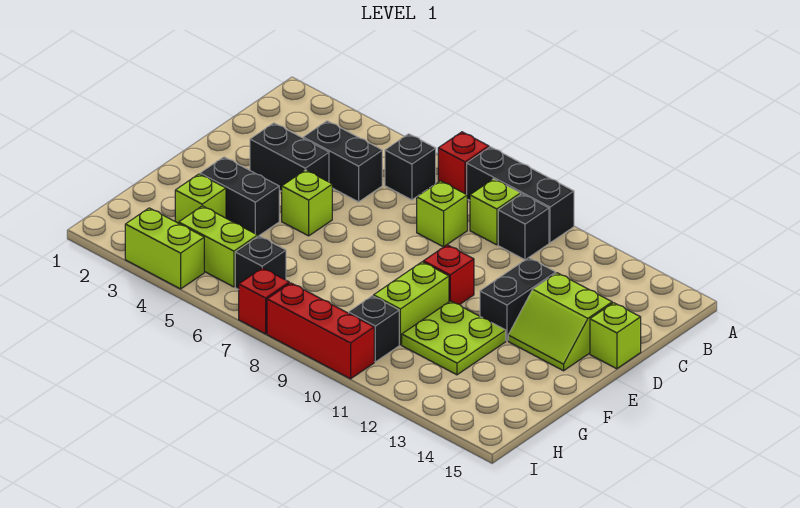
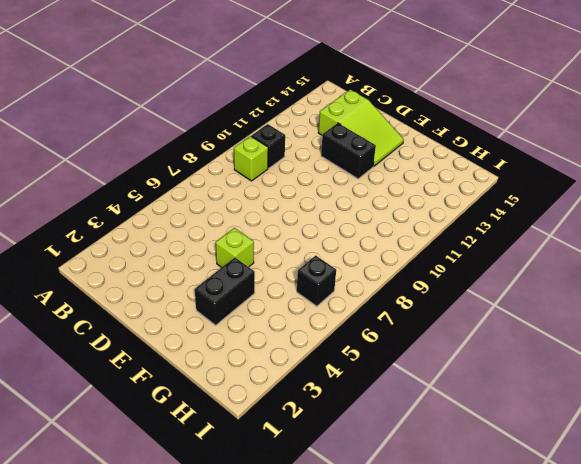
lime slope C13:E14 level 1 top C -> lime slope D13:E14 level 1 top D
none -> red brick A7 level 1
none -> black brick A8:A10 level 1
none -> black brick B6 level 1

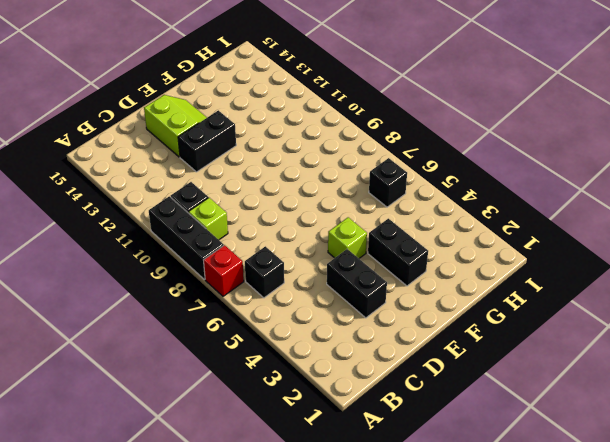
none -> black brick C4:C5 level 1
none -> lime brick C8 level 1
none -> lime brick D15 level 1

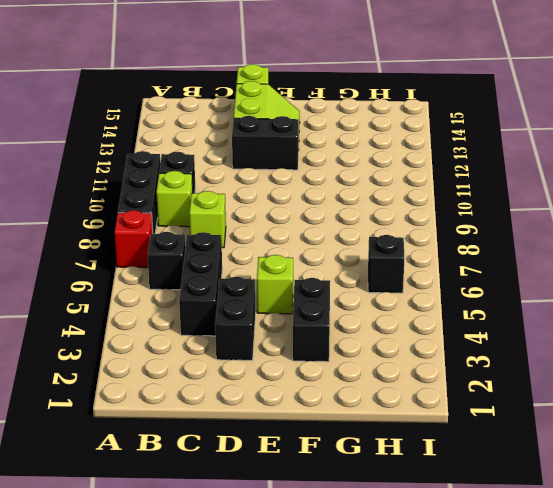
black brick C4:C6 level 1 -> black brick C4:C5 level 1
none -> red brick E10 level 1
none -> lime brick F10:G10 level 1
none -> lime plate F11:G12 level 1

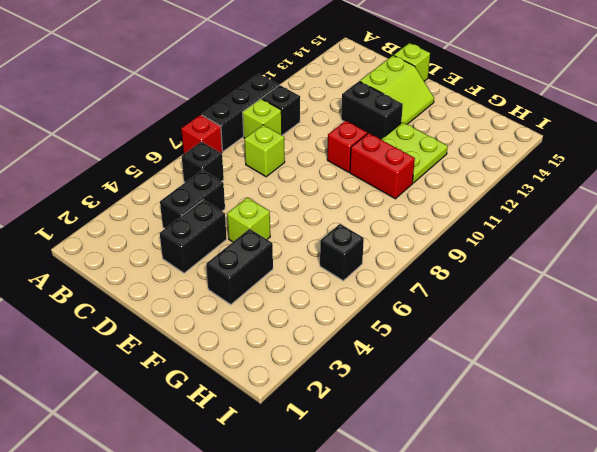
red brick F10:G10 level 1 -> lime brick F10:G10 level 1
none -> lime brick G3 level 1
none -> lime brick H4:H5 level 1
none -> black brick H10 level 1

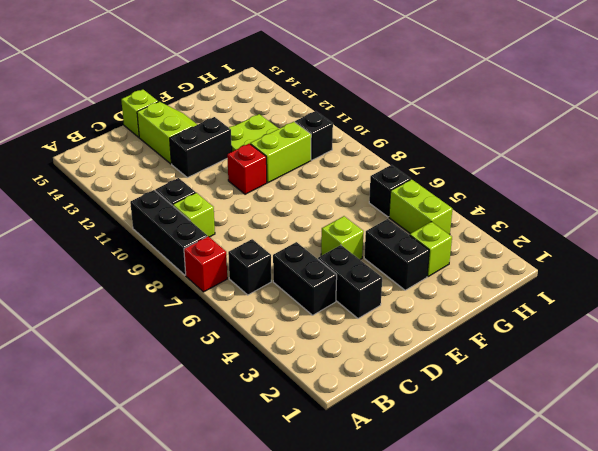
none -> lime brick C8 level 1
none -> lime brick I3:I4 level 1
none -> red brick I7 level 1

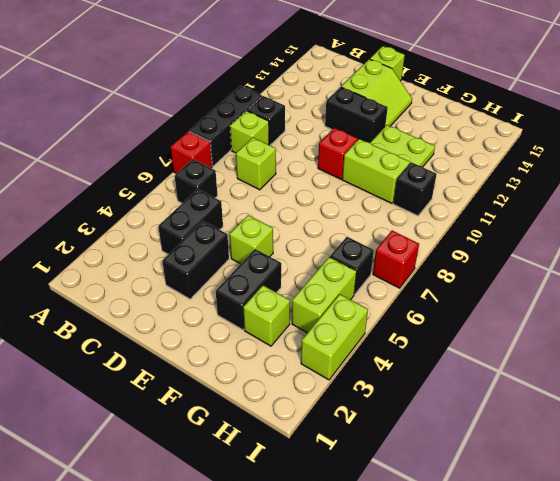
none -> red brick I8:I10 level 1

